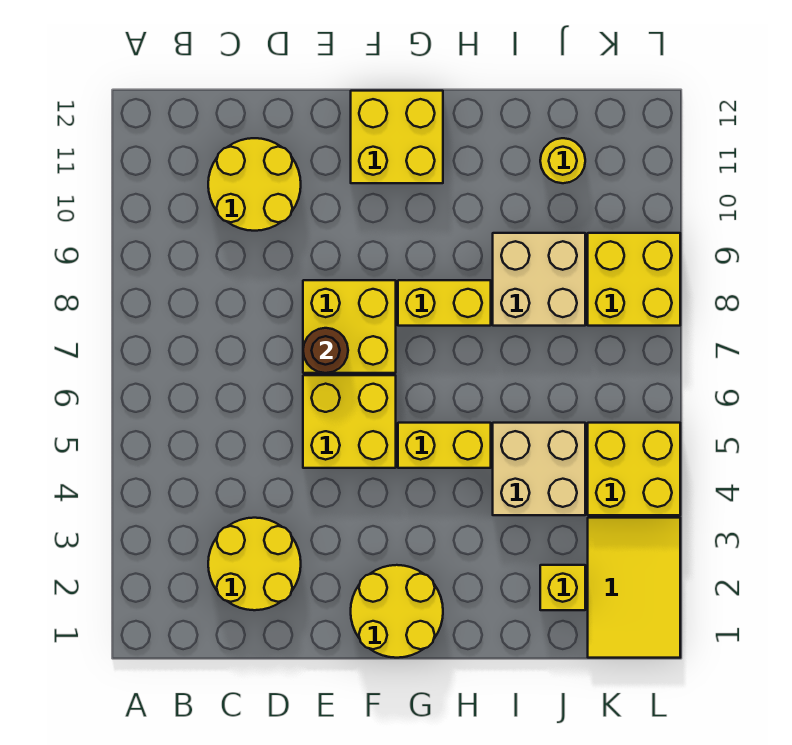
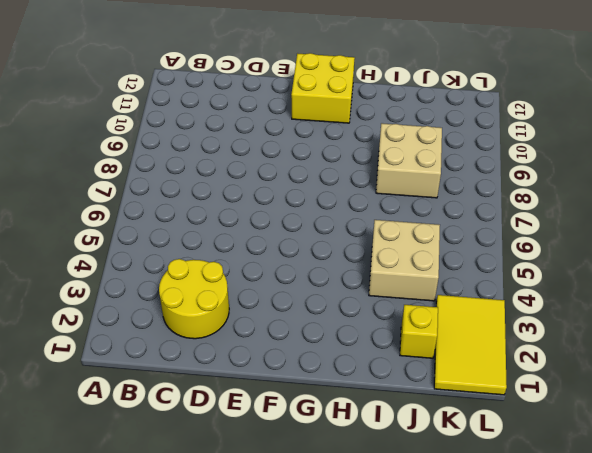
none -> yellow round brick C10:D11 level 1
none -> yellow brick E5:F6 level 1
none -> yellow brick E7:F8 level 1

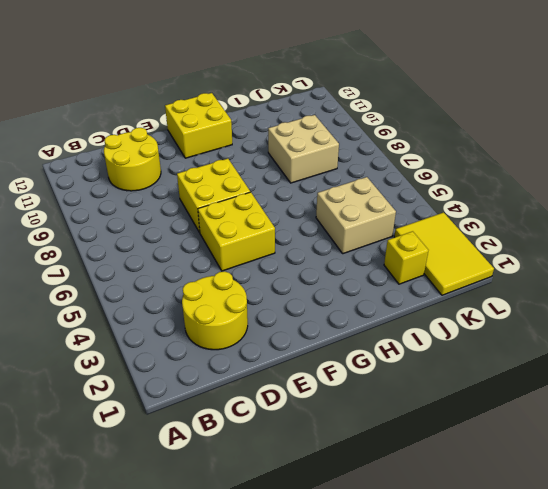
none -> yellow round brick F1:G2 level 1
none -> yellow brick G5:H5 level 1
none -> yellow brick G8:H8 level 1

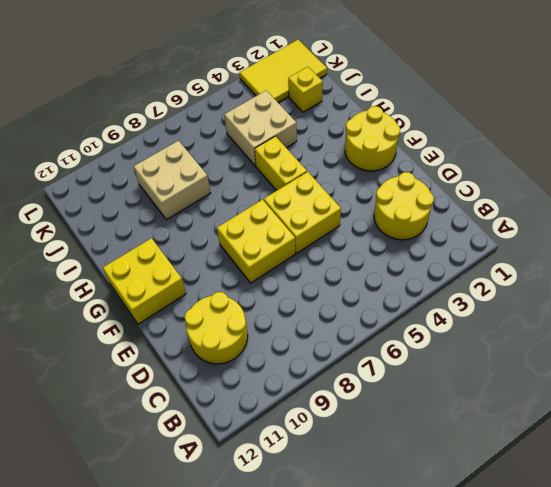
none -> yellow brick G8:H8 level 1
none -> yellow round brick J11 level 1
none -> yellow brick K4:L5 level 1

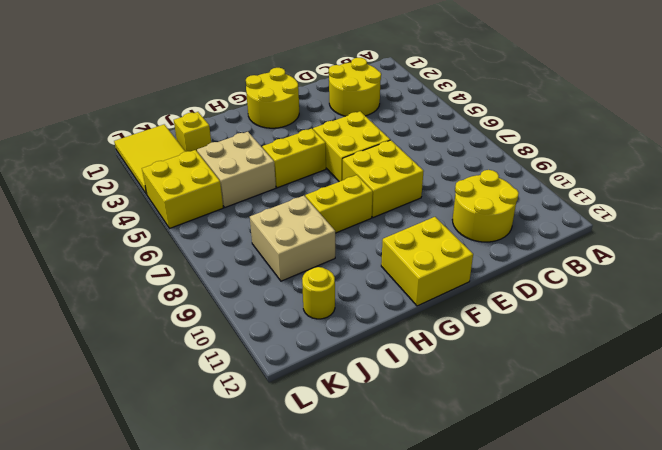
none -> yellow brick K8:L9 level 1
none -> brown round brick E7 level 2

